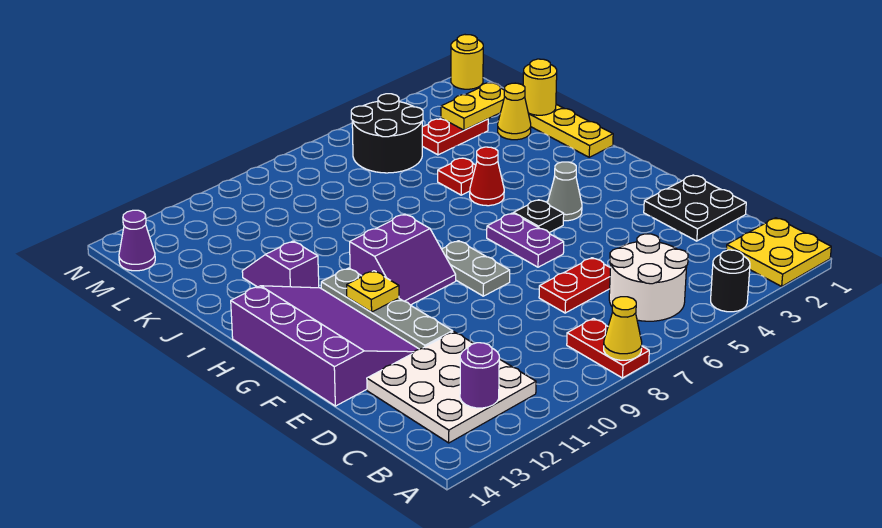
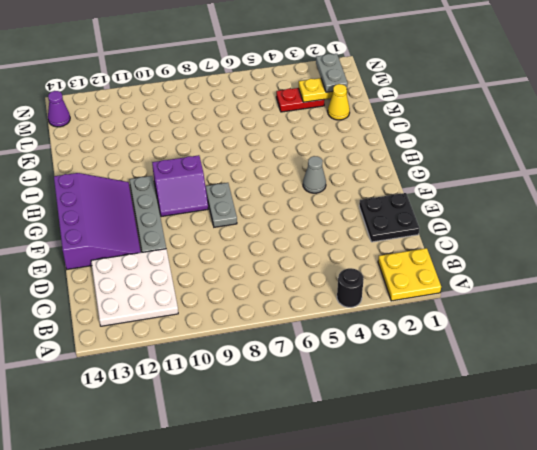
grey plate L2:M2 level 3 -> none
none -> red plate A8:B8 level 1
none -> white round brick B5:C6 level 1
none -> red plate D6:D7 level 1

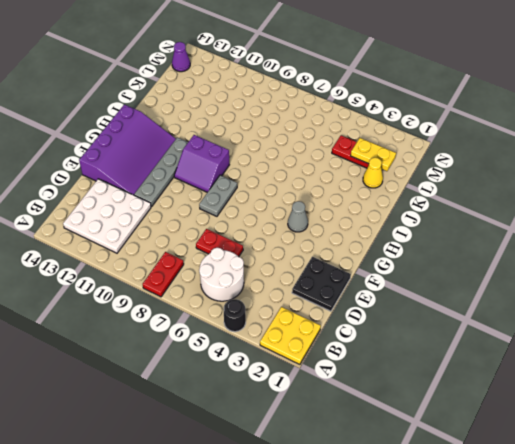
none -> purple plate F6:G6 level 1
none -> black plate G5 level 1
none -> yellow plate I1:L1 level 1

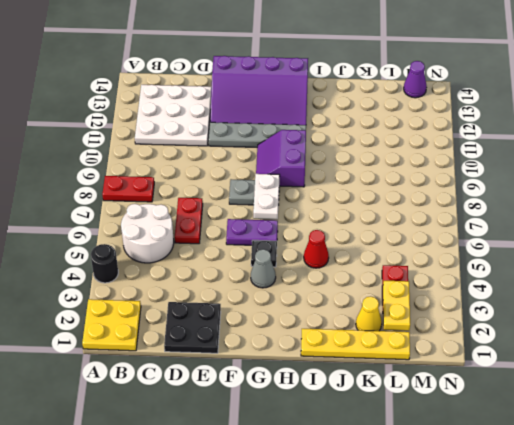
white plate G7:G8 level 2 -> none
none -> purple slope I12:J12 level 1 top I
none -> red plate J5 level 1
none -> black round brick L5:M6 level 1

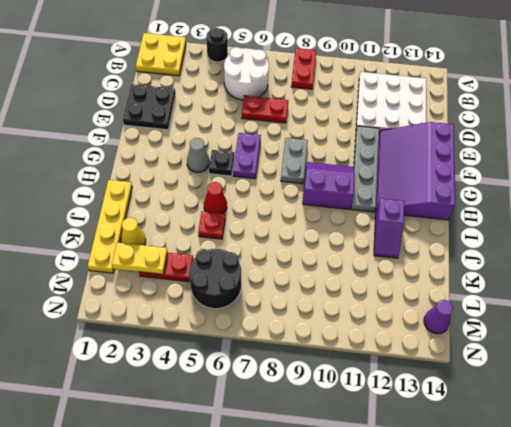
none -> yellow round brick N1 level 1
none -> yellow cone A8 level 2
none -> purple round brick B12 level 2

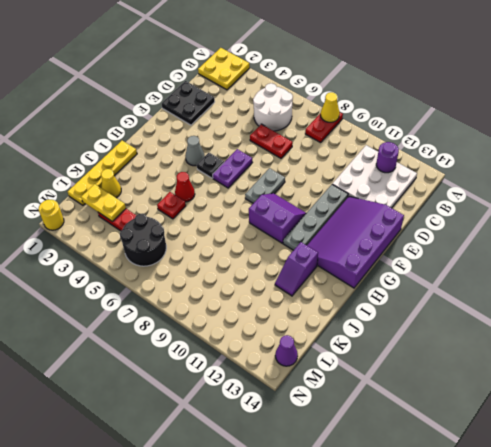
none -> black round brick A4 level 1
none -> yellow plate G11 level 2
none -> yellow round brick K1 level 2

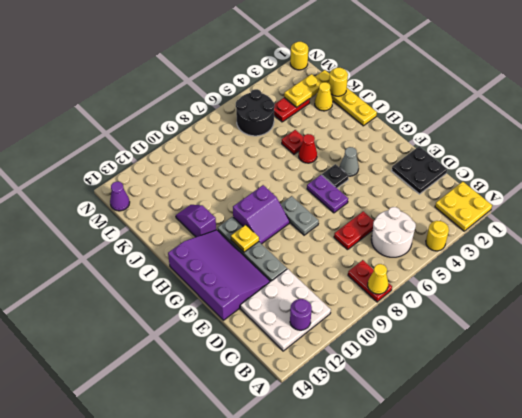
yellow round brick A4 level 1 -> black round brick A4 level 1

